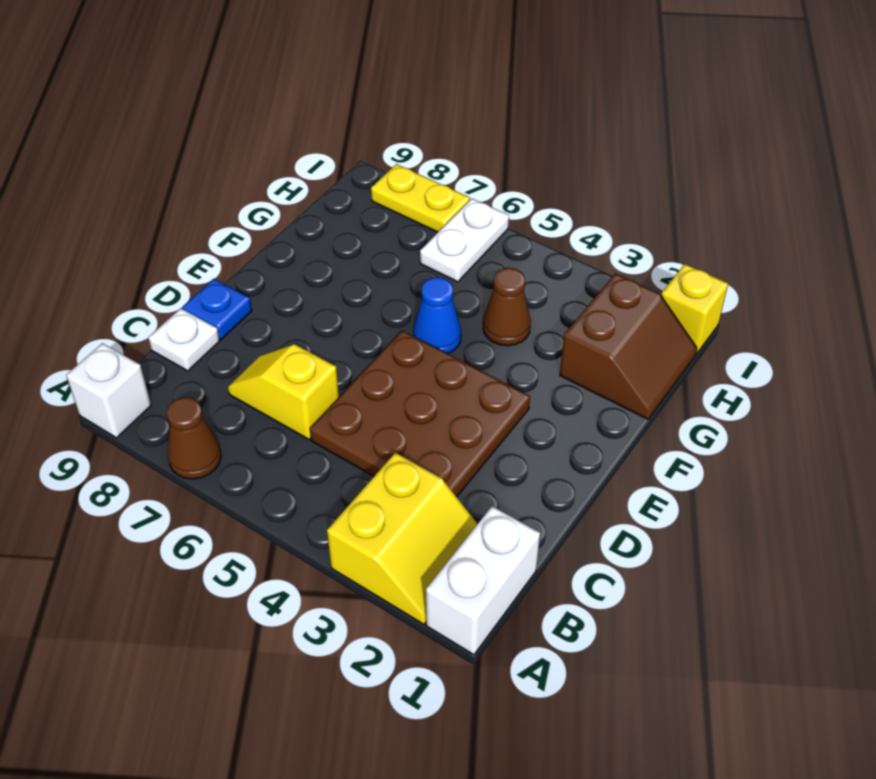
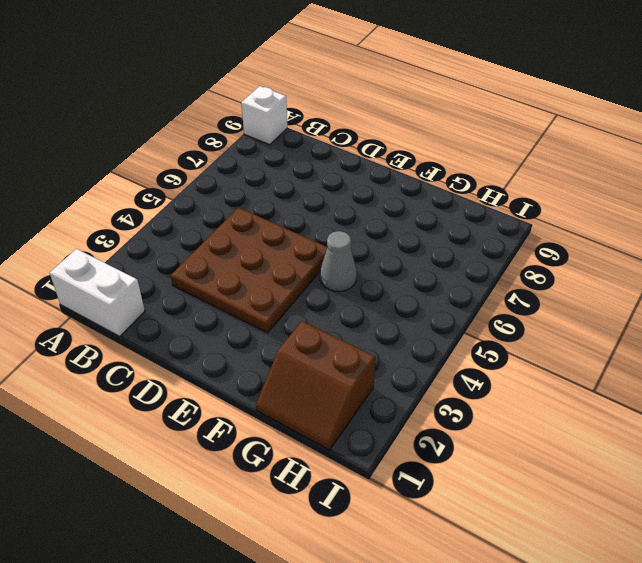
grey cone F5 level 1 -> blue cone F5 level 1
none -> yellow slope A2:B3 level 1 top 3
none -> brown cone A7 level 1
none -> yellow slope C6:C7 level 1 top 6

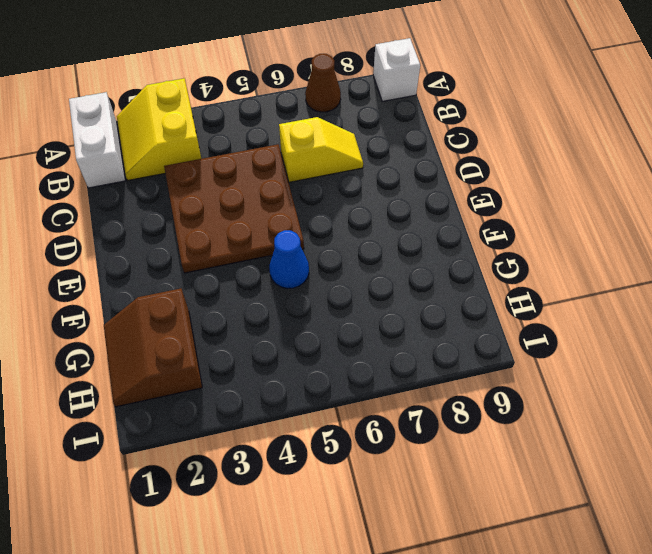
none -> white plate C9 level 1
none -> blue plate D9 level 1
none -> brown cone G4 level 1

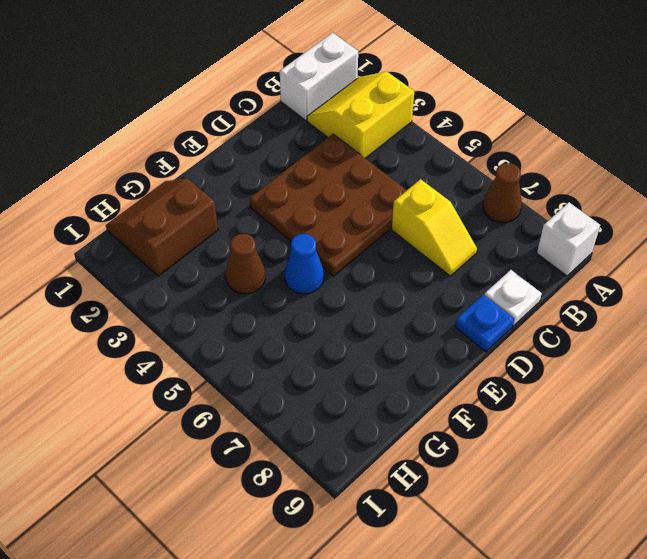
none -> white plate H6:I6 level 1
none -> yellow brick I1 level 1
none -> yellow plate I7:I8 level 1

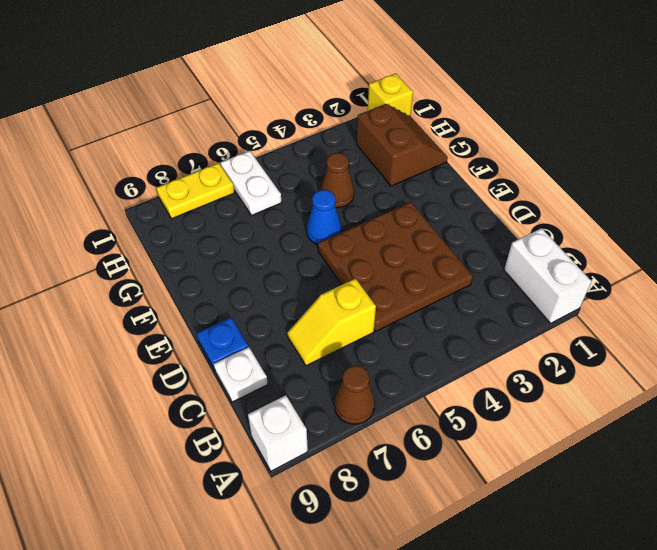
none -> yellow slope A2:B3 level 1 top 3

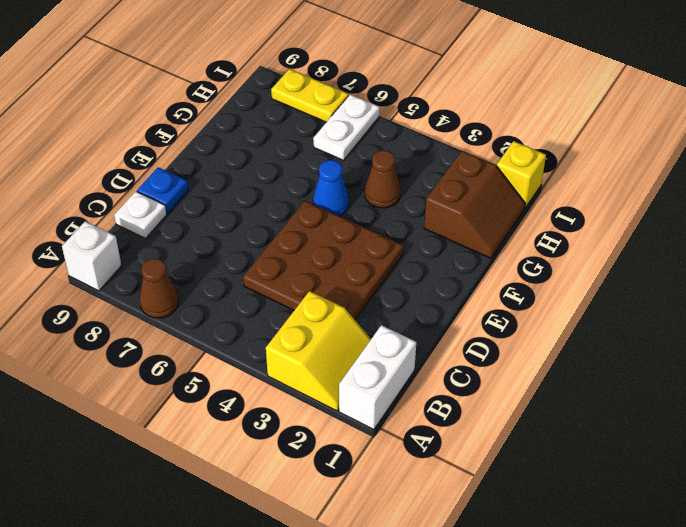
none -> yellow slope C6:C7 level 1 top 6

